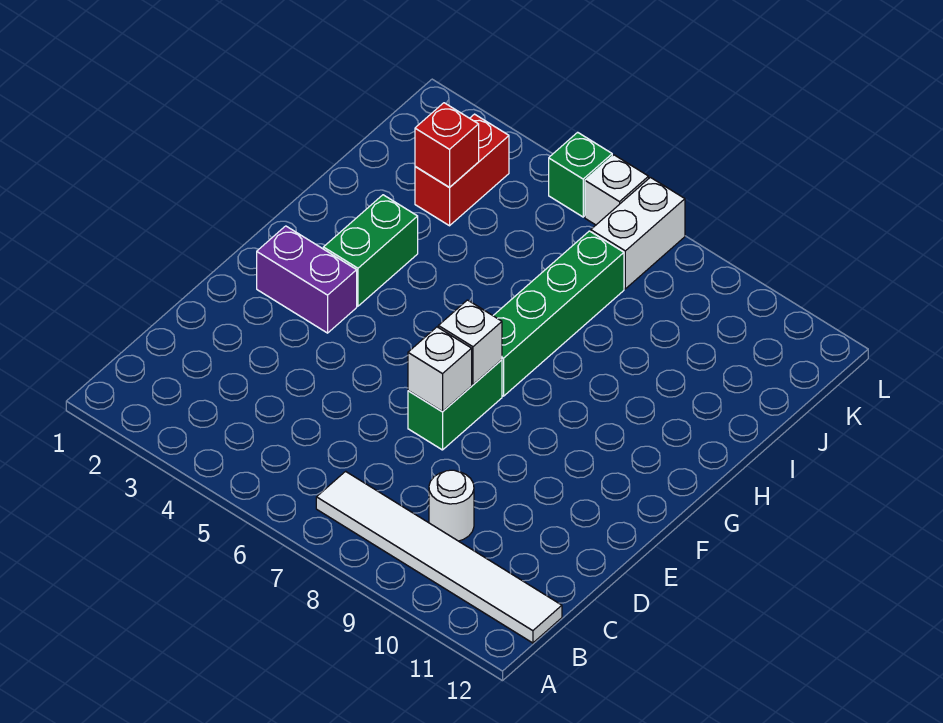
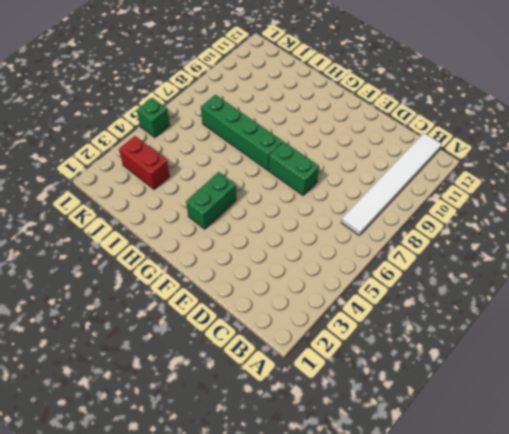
green brick G3:G4 level 1 -> green brick G3:H3 level 1
none -> white round brick C9 level 1
none -> purple brick F2:F3 level 1
none -> white brick K7:L7 level 1

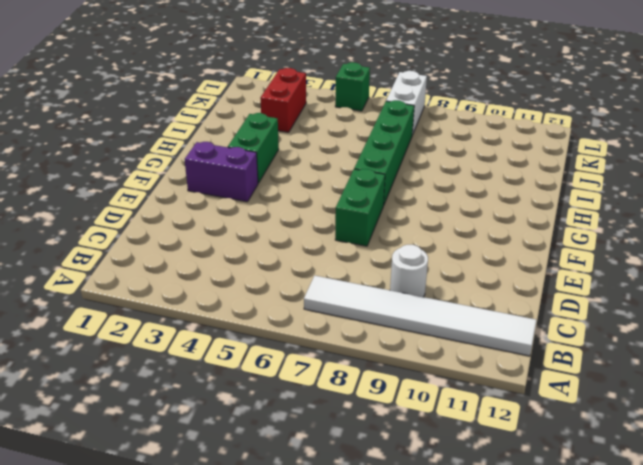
none -> white brick L6 level 1
none -> white brick E7 level 2
none -> white brick F7 level 2

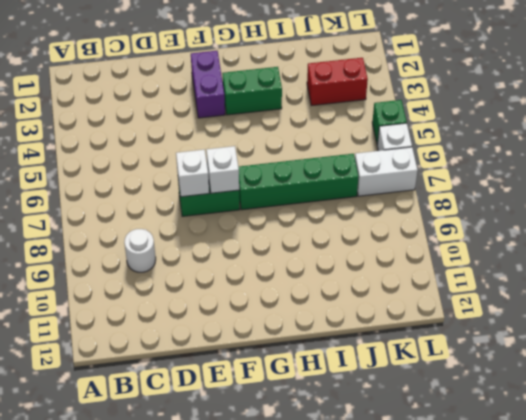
none -> white tile B7:B12 level 1
none -> red brick J3 level 2

